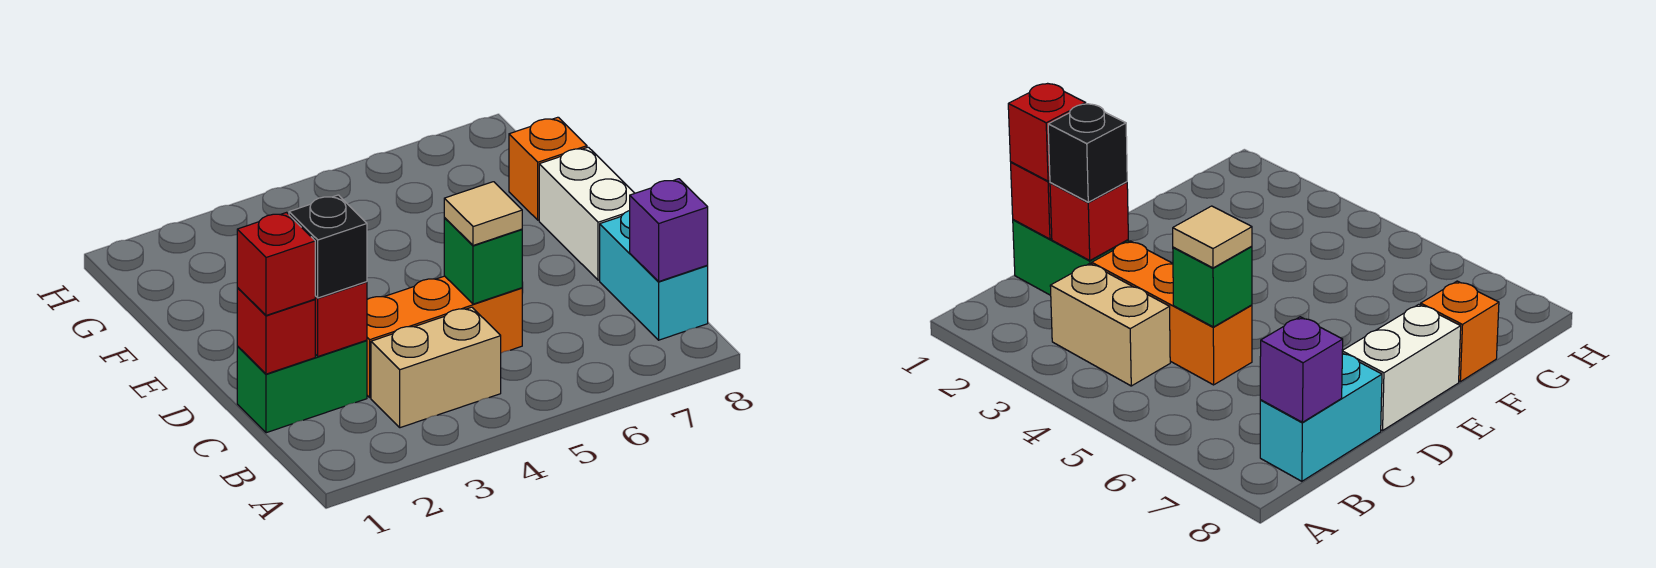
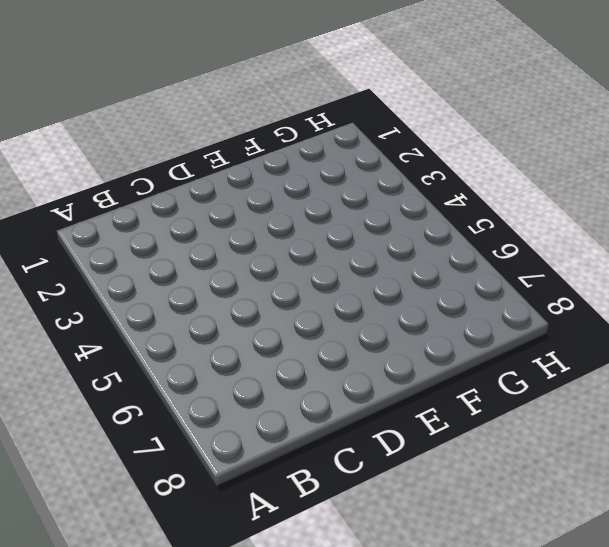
none -> tan brick B3:B4 level 1
none -> cyan brick B8:C8 level 1
none -> green brick C1:C2 level 1

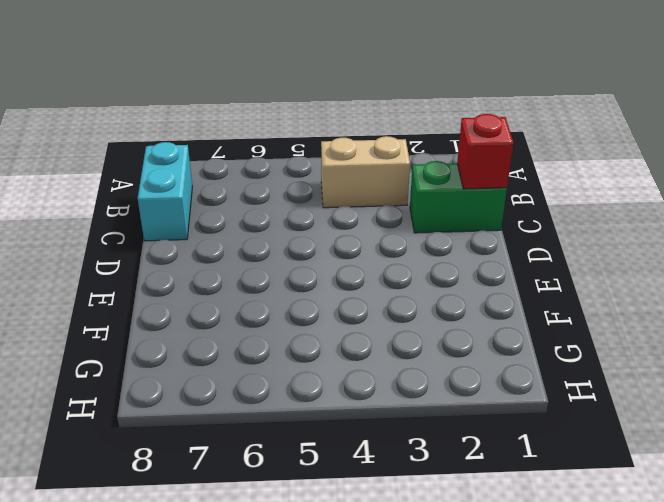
none -> orange brick C3:C5 level 1
none -> white brick D8:E8 level 1
none -> orange brick F8 level 1

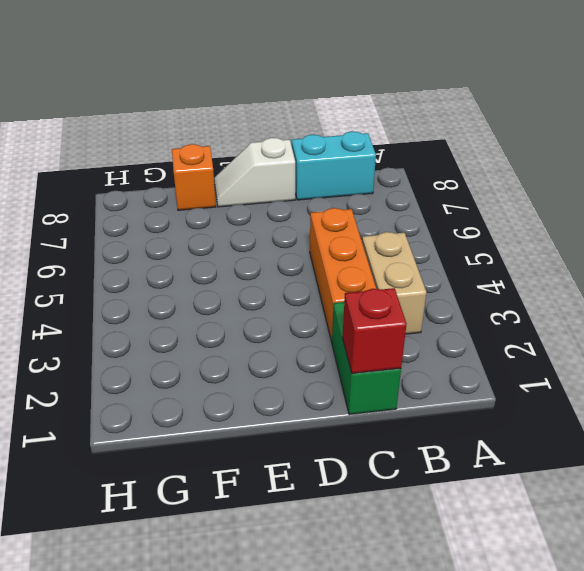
white slope D8:E8 level 1 top D -> white brick D8:E8 level 1
none -> purple brick B8 level 2
none -> red brick C2 level 2
none -> green brick C5 level 2

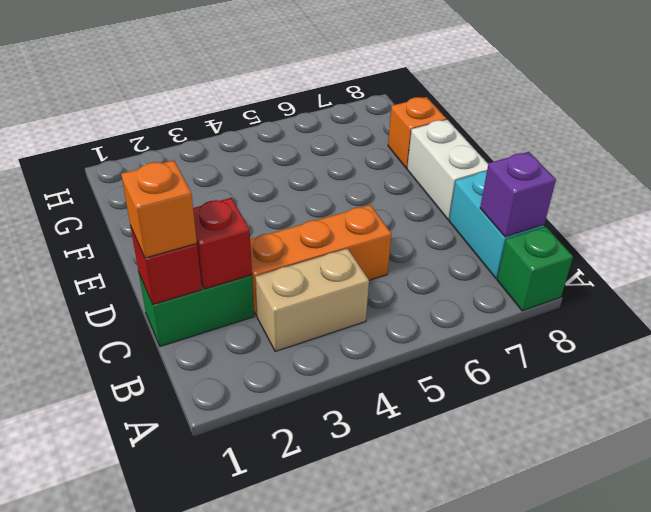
green brick A8 level 1 -> green brick C5 level 2
orange brick C1 level 3 -> red brick C1 level 3
none -> black brick C2 level 3
none -> tan tile C5 level 3

